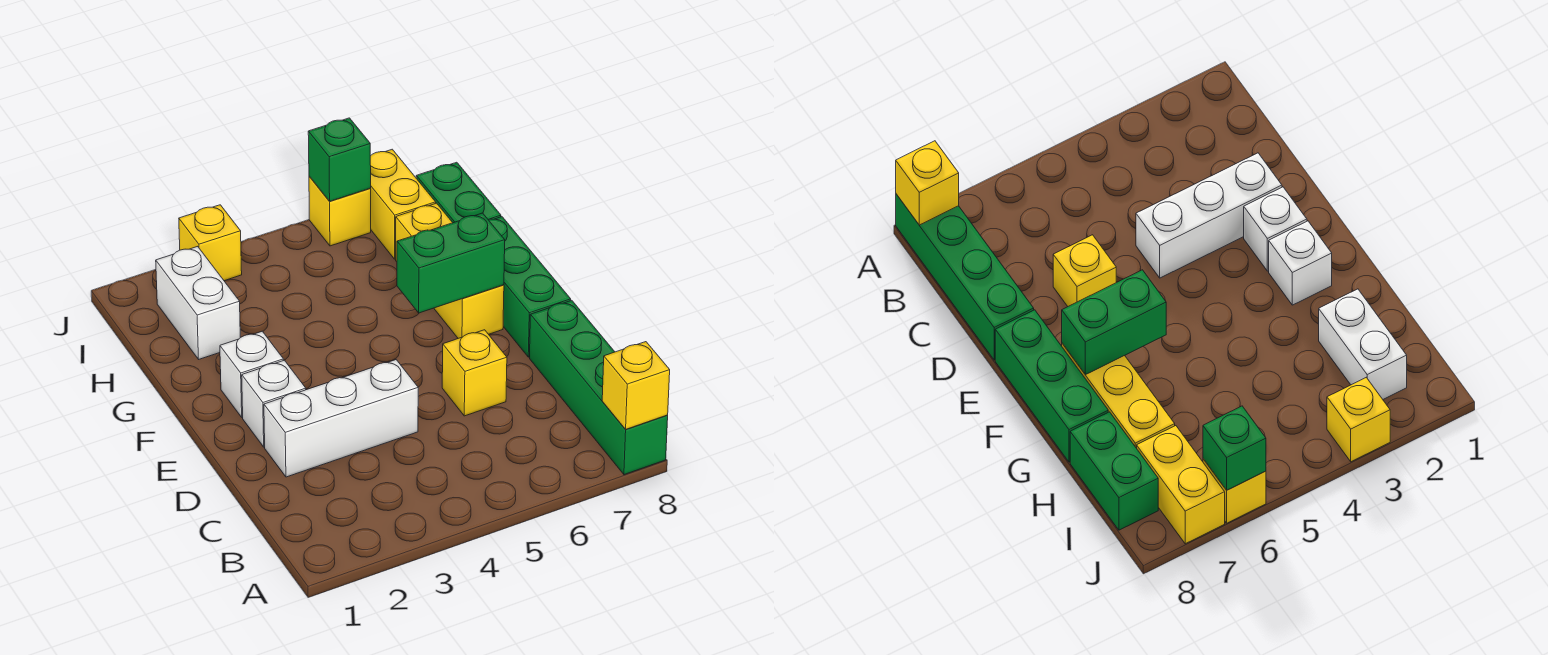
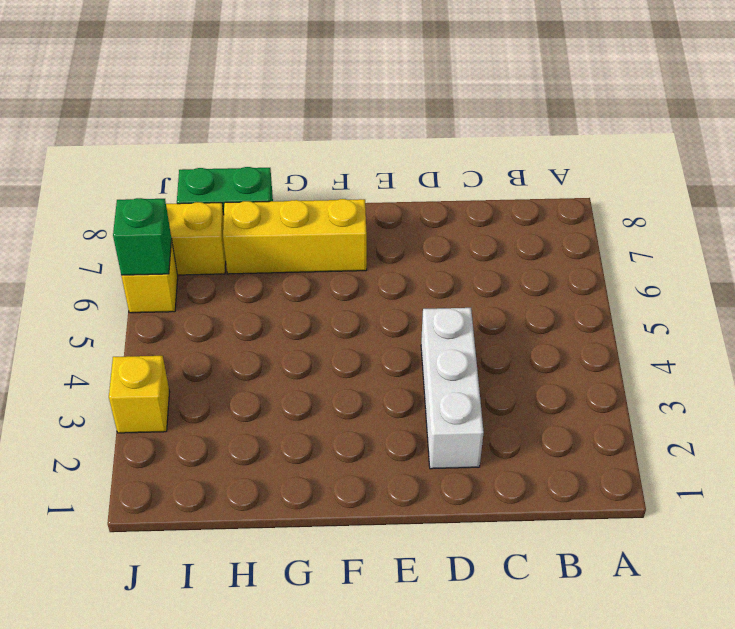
none -> green brick A8:D8 level 1
none -> yellow brick D6 level 1
none -> white brick E2 level 1

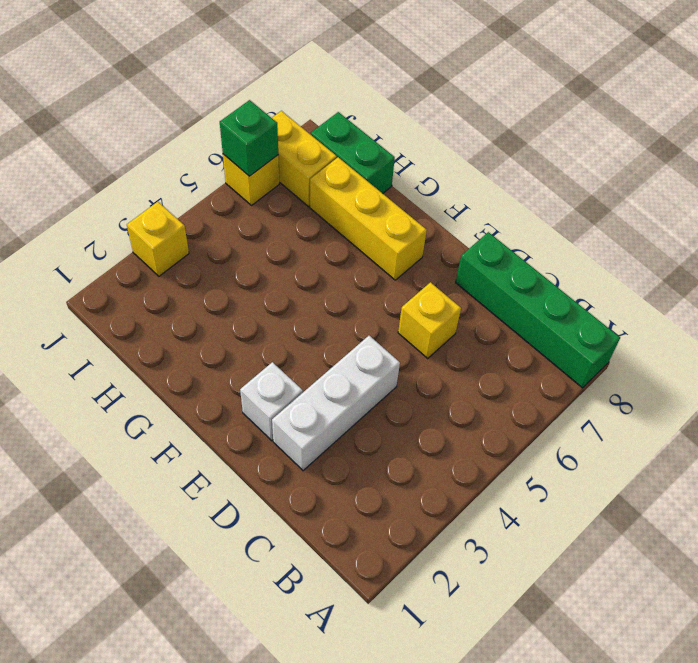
none -> green brick E8:G8 level 1
none -> white brick F2 level 1
none -> white brick H2:I2 level 1

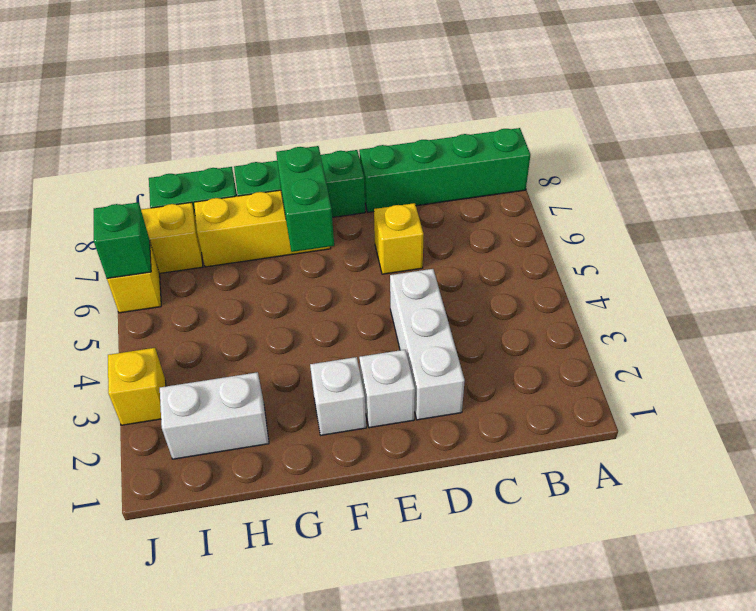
none -> yellow brick A8 level 2

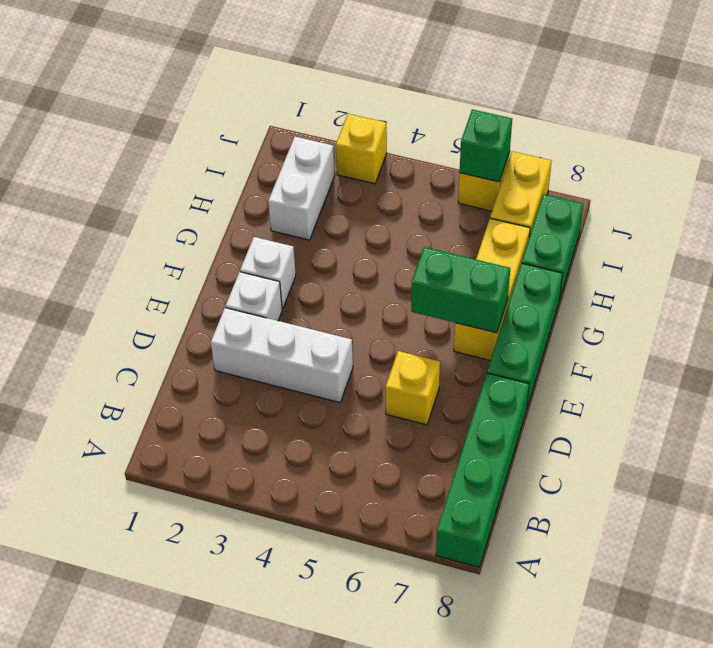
none -> yellow brick A8 level 2

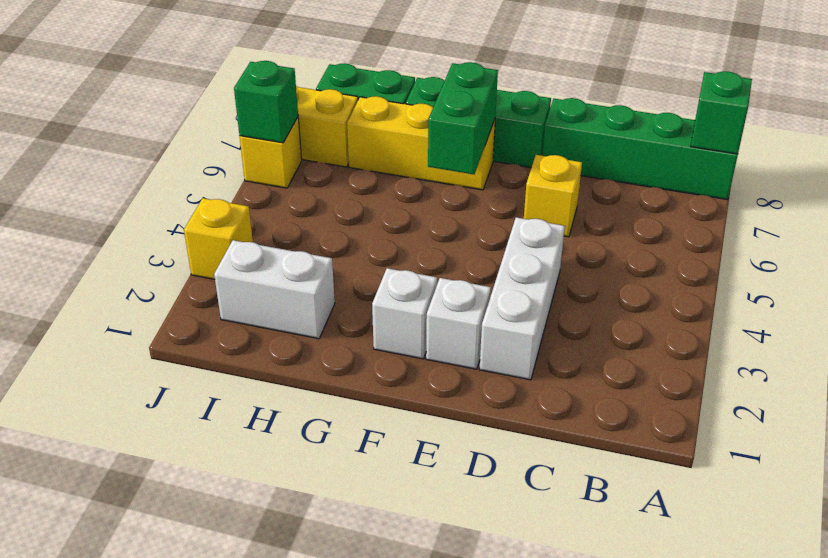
green brick A8 level 2 -> yellow brick A8 level 2

